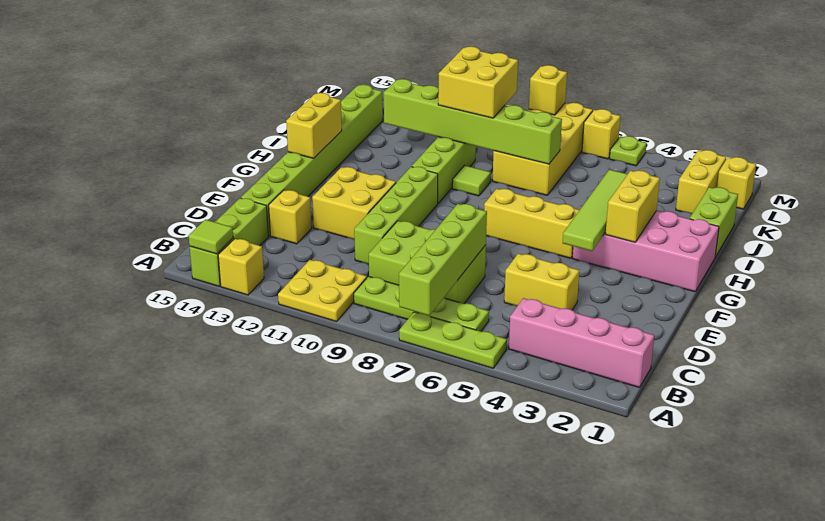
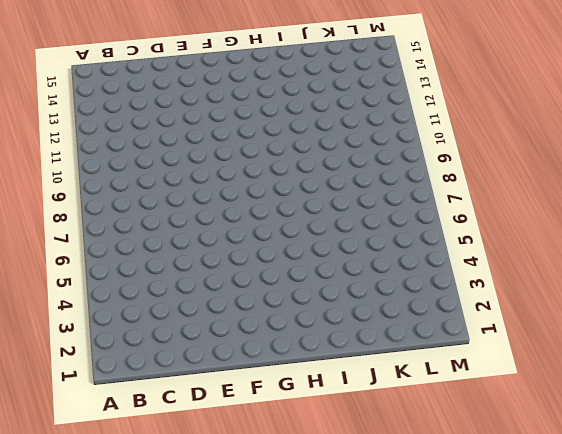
none -> lime plate A5:A7 level 1
none -> yellow plate A10:B11 level 1
none -> yellow brick A13 level 1
none -> lime brick A14:C14 level 1

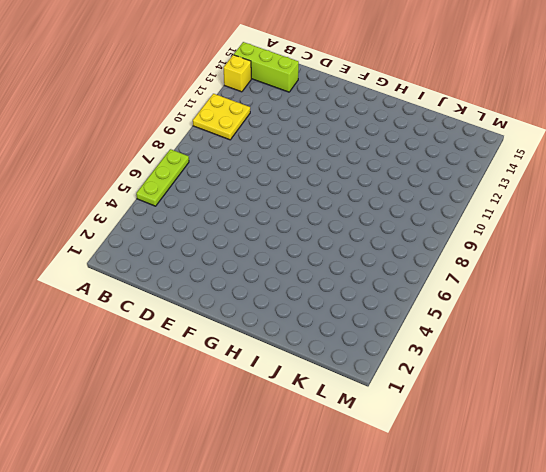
none -> pink brick B1:B4 level 1
none -> lime plate B6:B9 level 1
none -> lime brick C7:D9 level 1
none -> yellow brick D4:D5 level 1

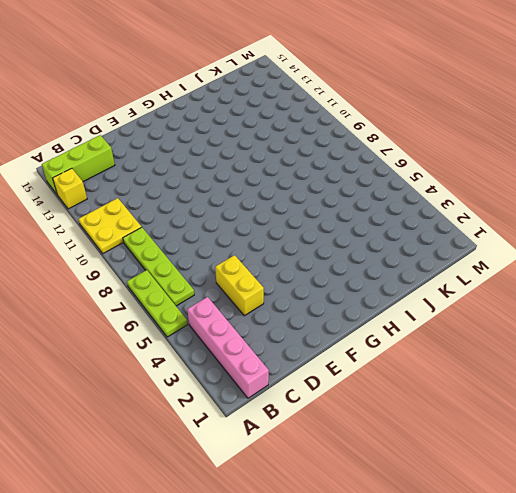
none -> lime brick C7:D9 level 1
none -> lime brick D10:G10 level 1
none -> yellow brick D13 level 1
none -> lime brick D14:K14 level 1

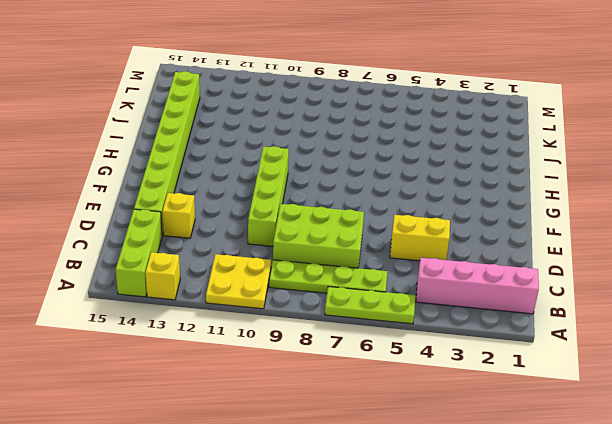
none -> yellow brick E11:F12 level 1
none -> pink brick G1:H4 level 1
none -> yellow brick G5:G7 level 1
none -> lime brick H10:J10 level 1

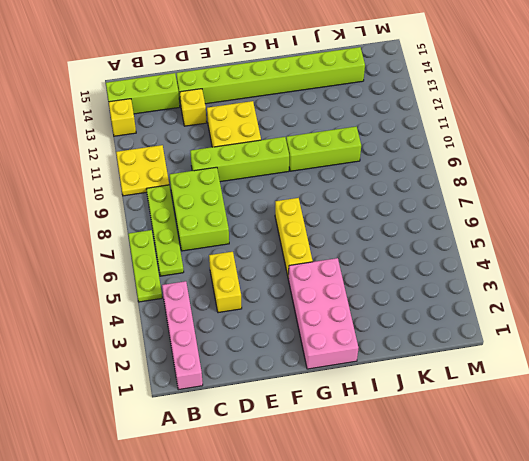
none -> lime brick I1:J1 level 1
none -> lime tile I9 level 1
none -> yellow brick J7:M8 level 1
none -> yellow brick K2:L2 level 1

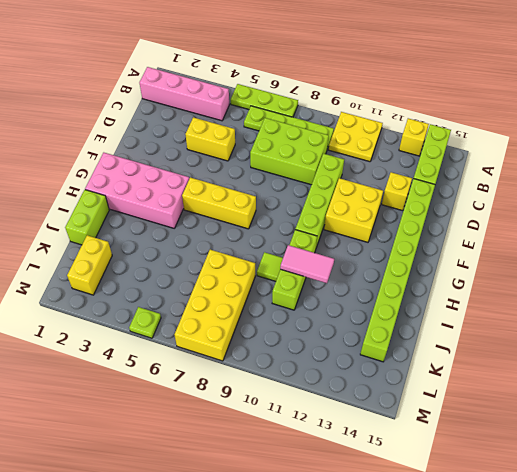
pink tile I10:I11 level 2 -> none
none -> yellow brick L1 level 1
none -> yellow brick M6 level 1
none -> lime brick A7:D7 level 2
none -> lime tile A14 level 2

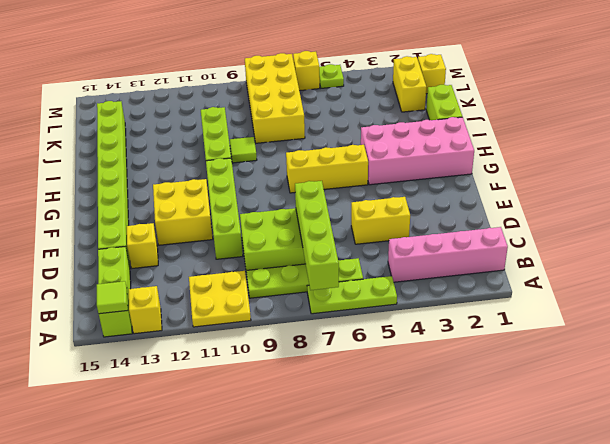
none -> lime tile F4:I4 level 2
none -> yellow brick G3:H3 level 2
none -> yellow brick G14:H14 level 2
none -> lime brick J7:J12 level 2

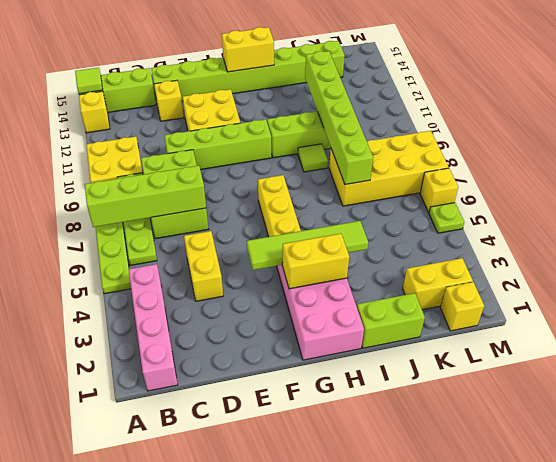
none -> yellow brick M8 level 2
none -> yellow brick J9:K10 level 3

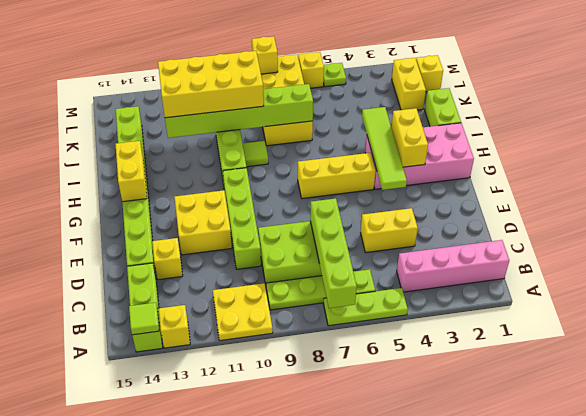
yellow brick J9:K12 level 3 -> yellow brick J9:K10 level 3

